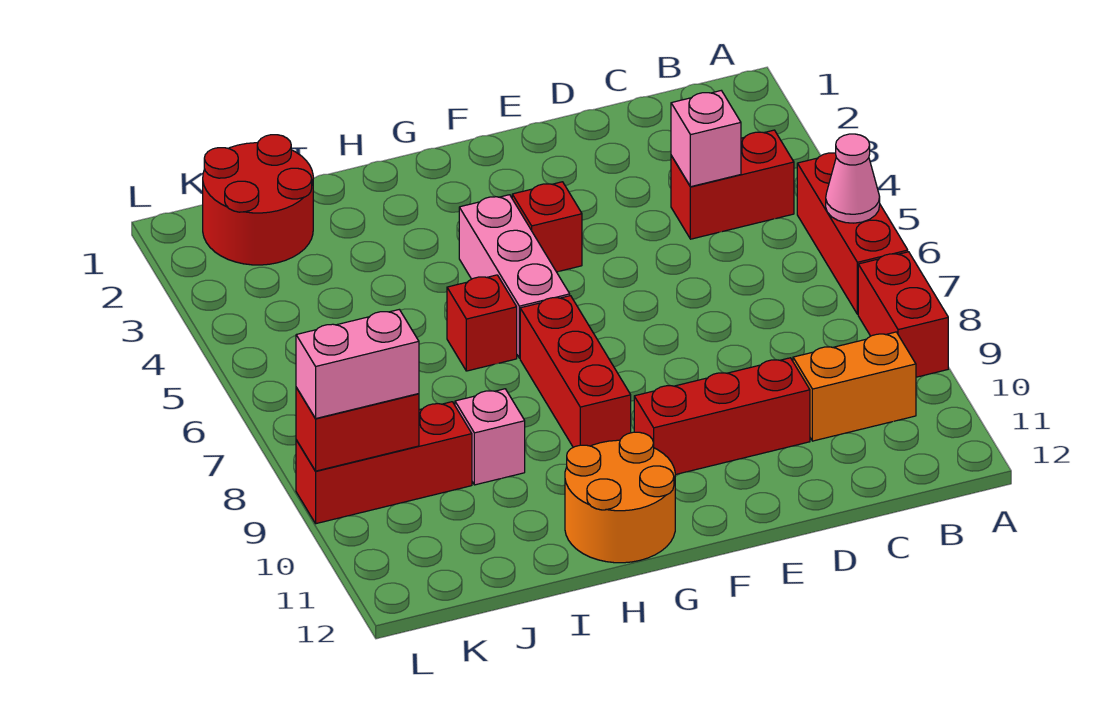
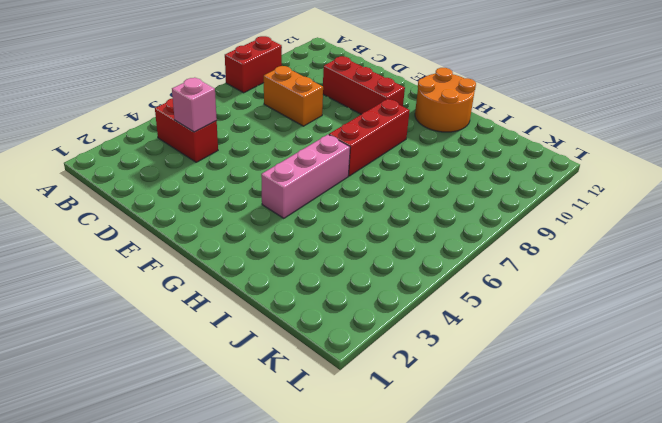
orange brick C8:D8 level 1 -> orange brick B10:C10 level 1
none -> red brick A5:A7 level 1
none -> red brick F4 level 1
none -> red brick H6 level 1

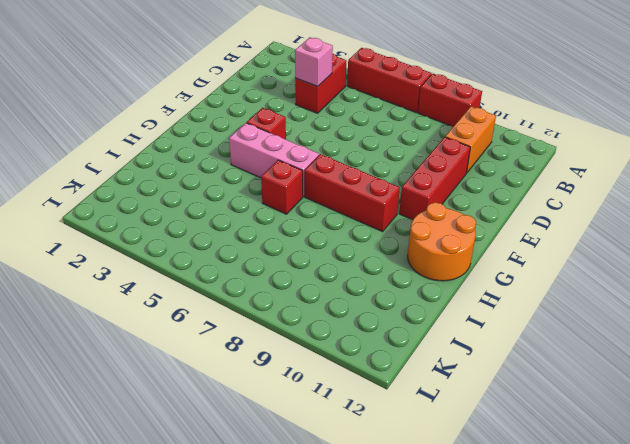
none -> pink brick I9 level 1
none -> red round brick J1:K2 level 1
none -> red brick J9:L9 level 1

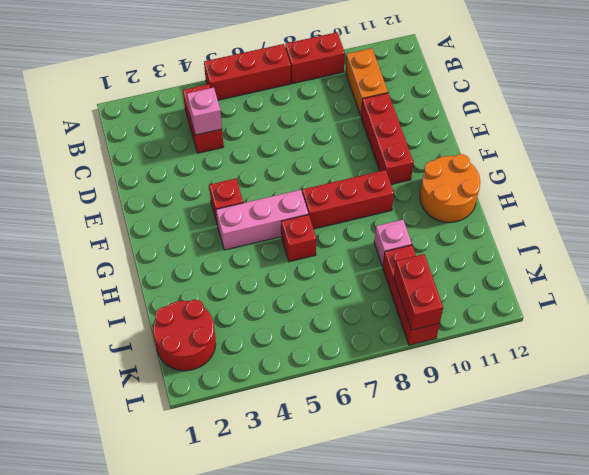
none -> pink cone A6 level 2
none -> pink brick K9:L9 level 3

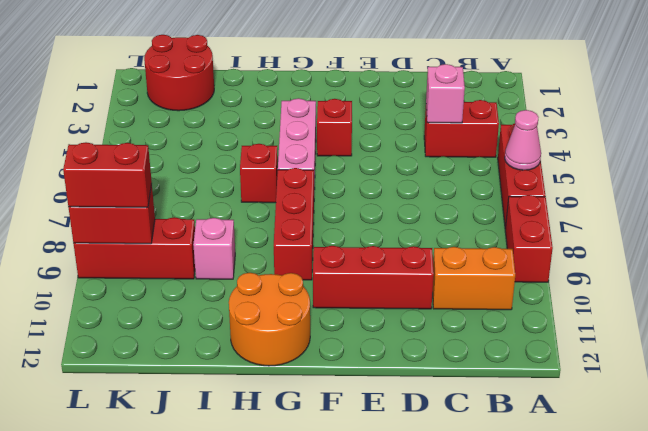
red brick K9:L9 level 3 -> pink brick K9:L9 level 3

